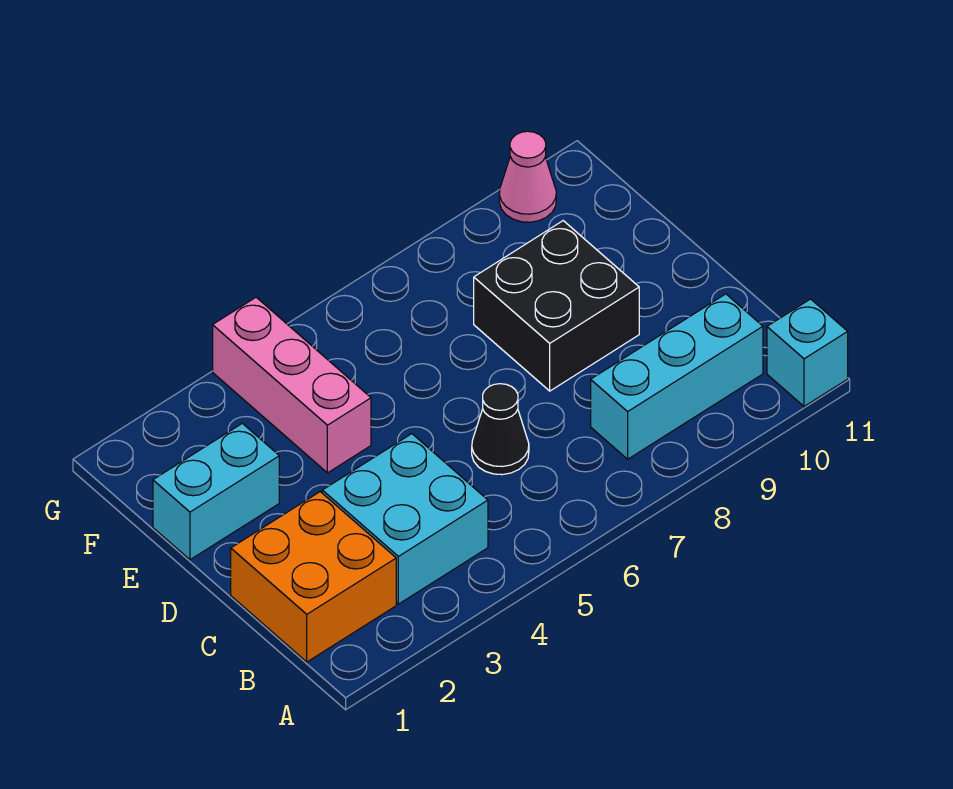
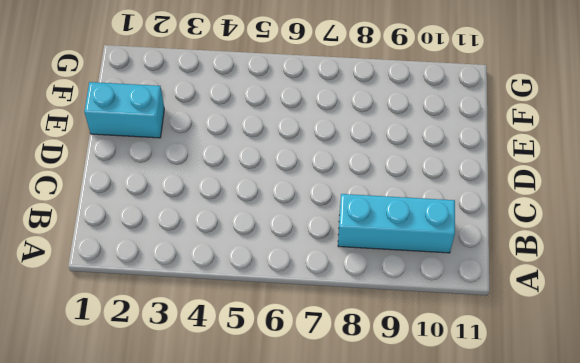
none -> cyan brick A11 level 1
none -> orange brick B1:C2 level 1

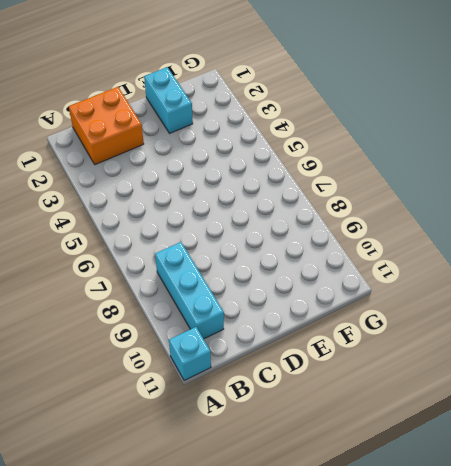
none -> cyan brick B3:C4 level 1
none -> black cone C6 level 1

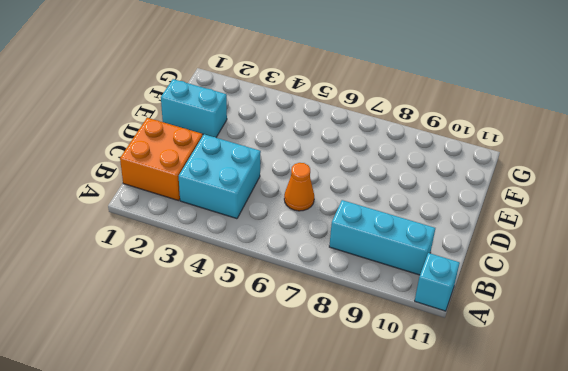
orange cone C6 level 1 -> black cone C6 level 1
none -> black brick D8:E9 level 1
none -> pink brick E4:G4 level 1

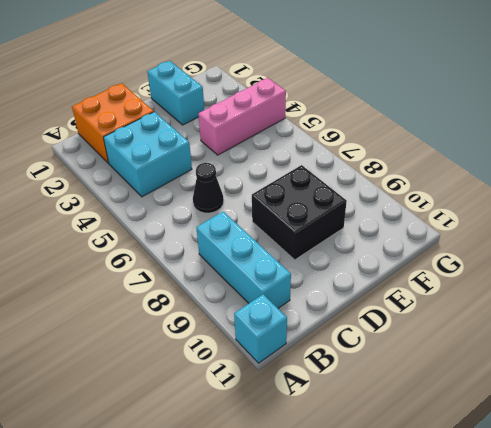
none -> pink cone G10 level 1

